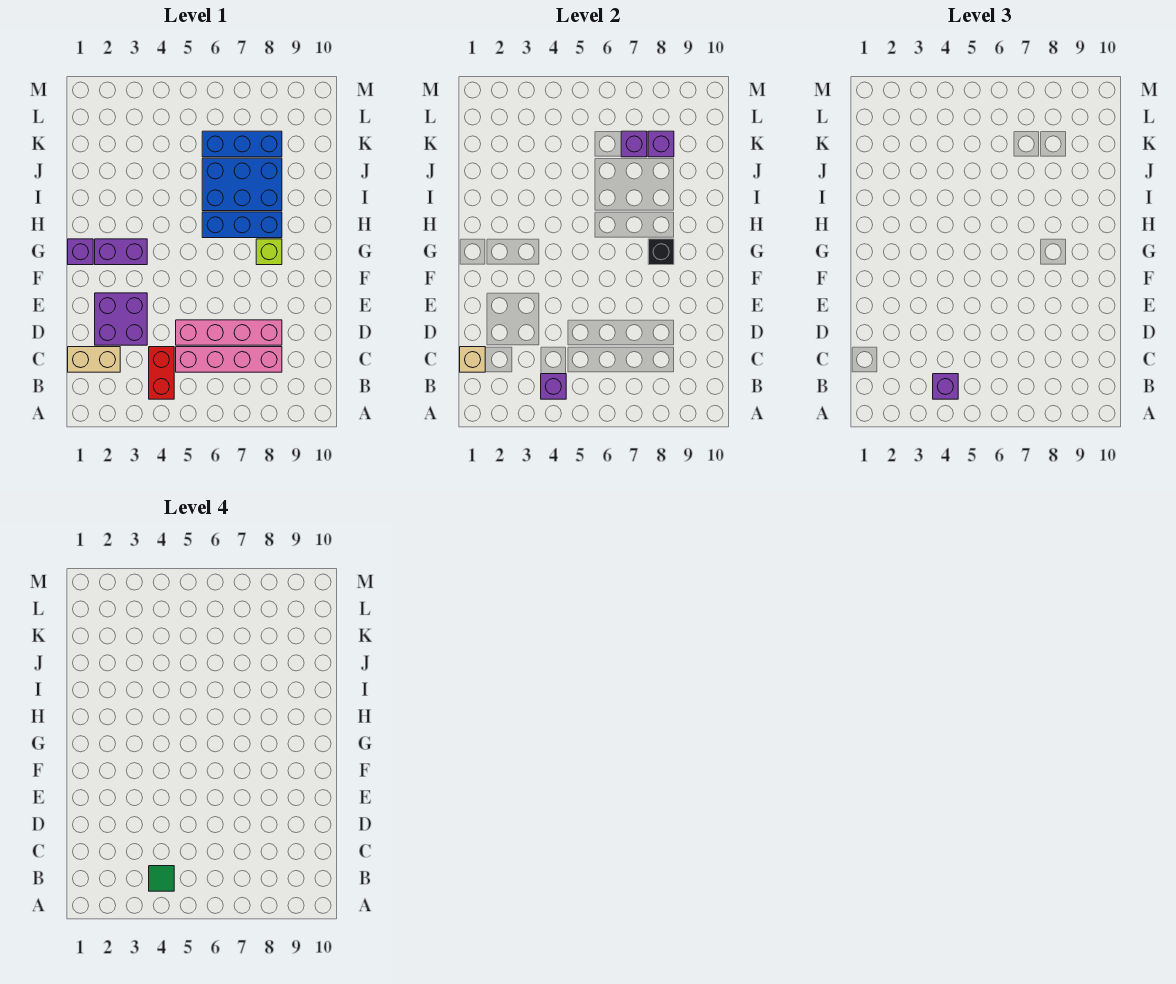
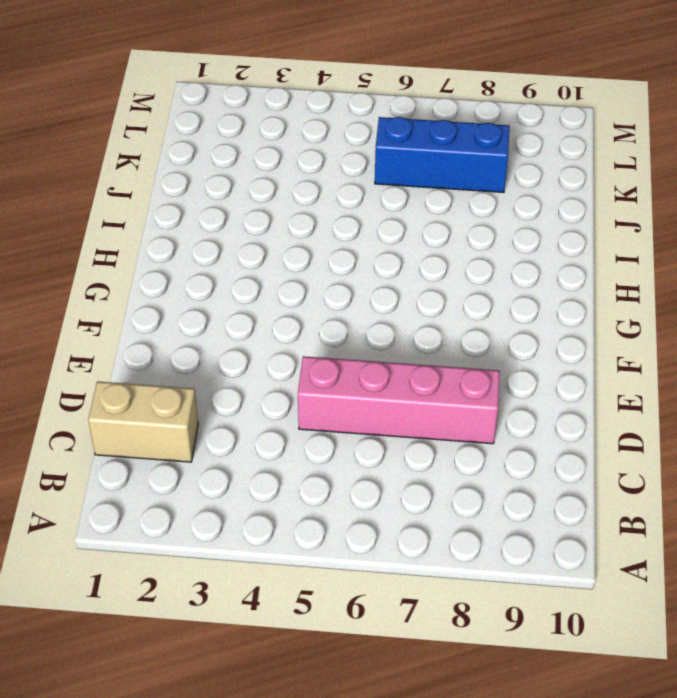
none -> red brick B4:C4 level 1
none -> pink brick C5:C8 level 1
none -> purple brick D2:E3 level 1

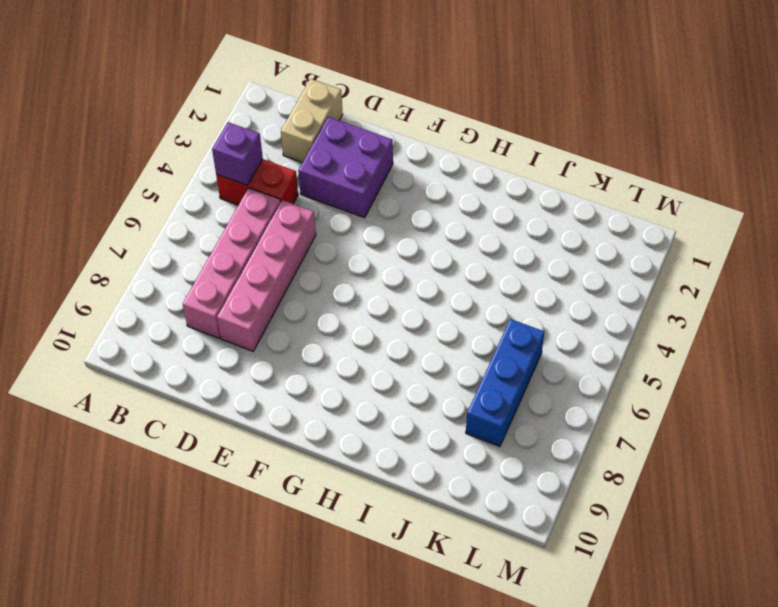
none -> purple brick G1 level 1
none -> purple brick G2:G3 level 1
none -> lime brick G8 level 1

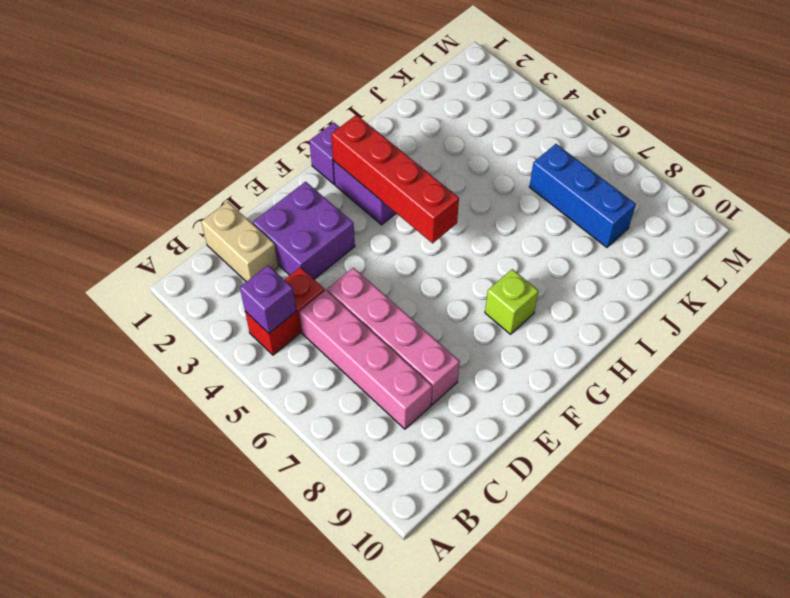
red brick G2:G5 level 2 -> none
none -> blue brick H6:H8 level 1
none -> blue brick I6:J8 level 1
none -> tan brick C1 level 2

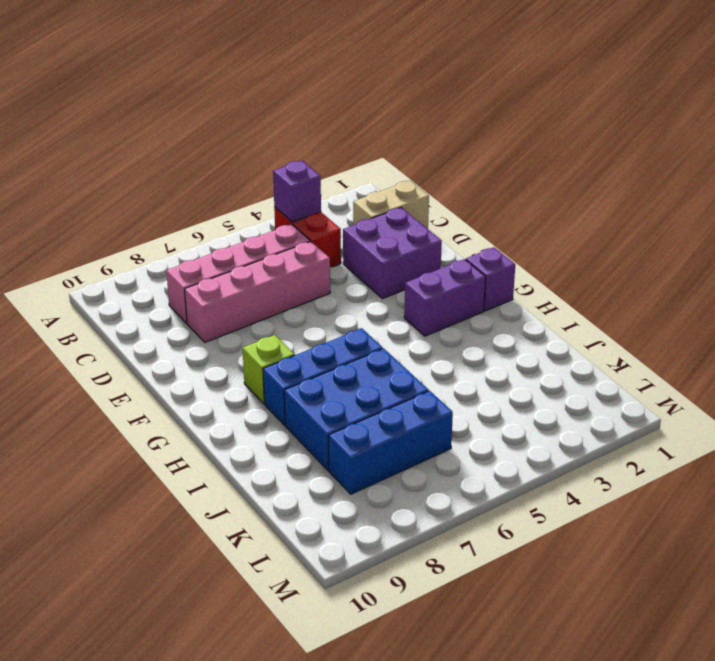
none -> tan brick C1 level 2
none -> black brick G8 level 2
none -> purple brick K7 level 2

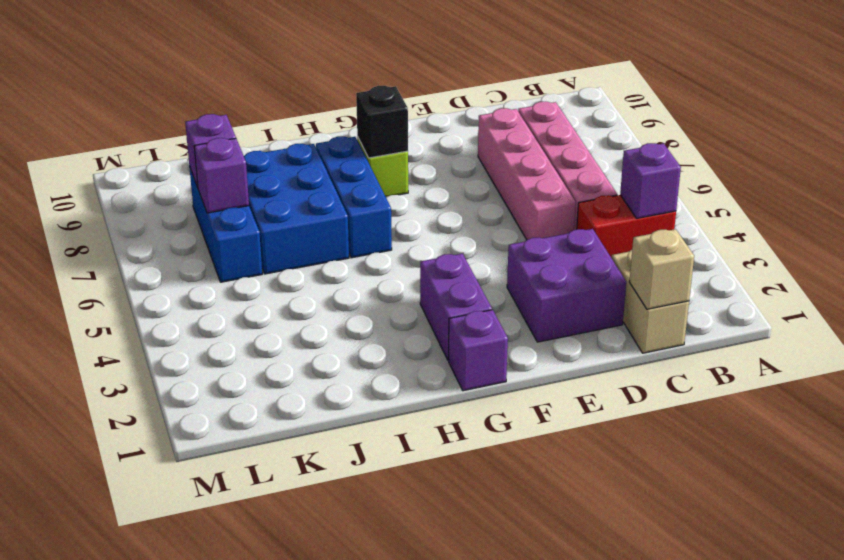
none -> purple brick B4 level 3
none -> green tile B4 level 4

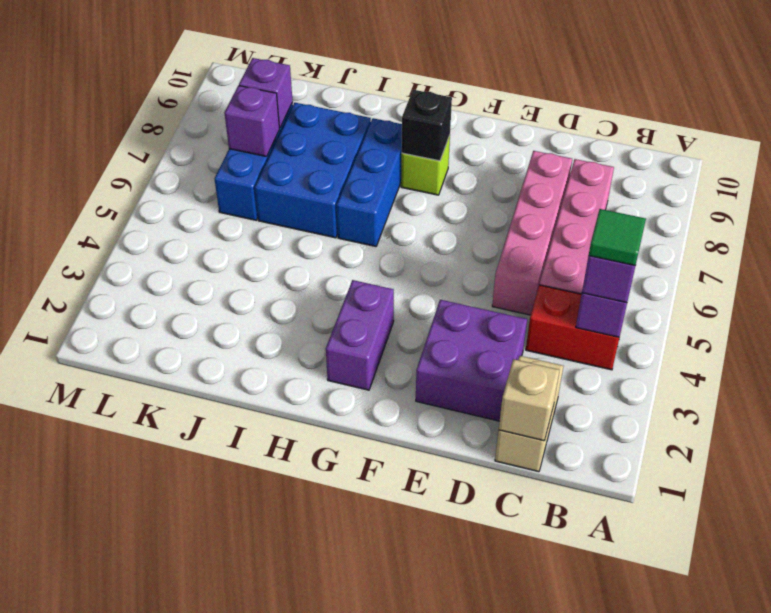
none -> purple brick G1 level 1

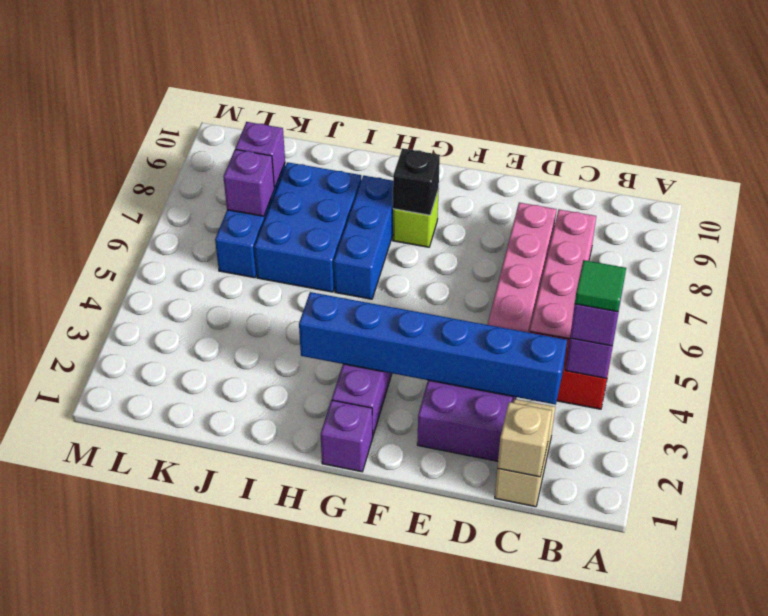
blue brick C3:H3 level 2 -> none

